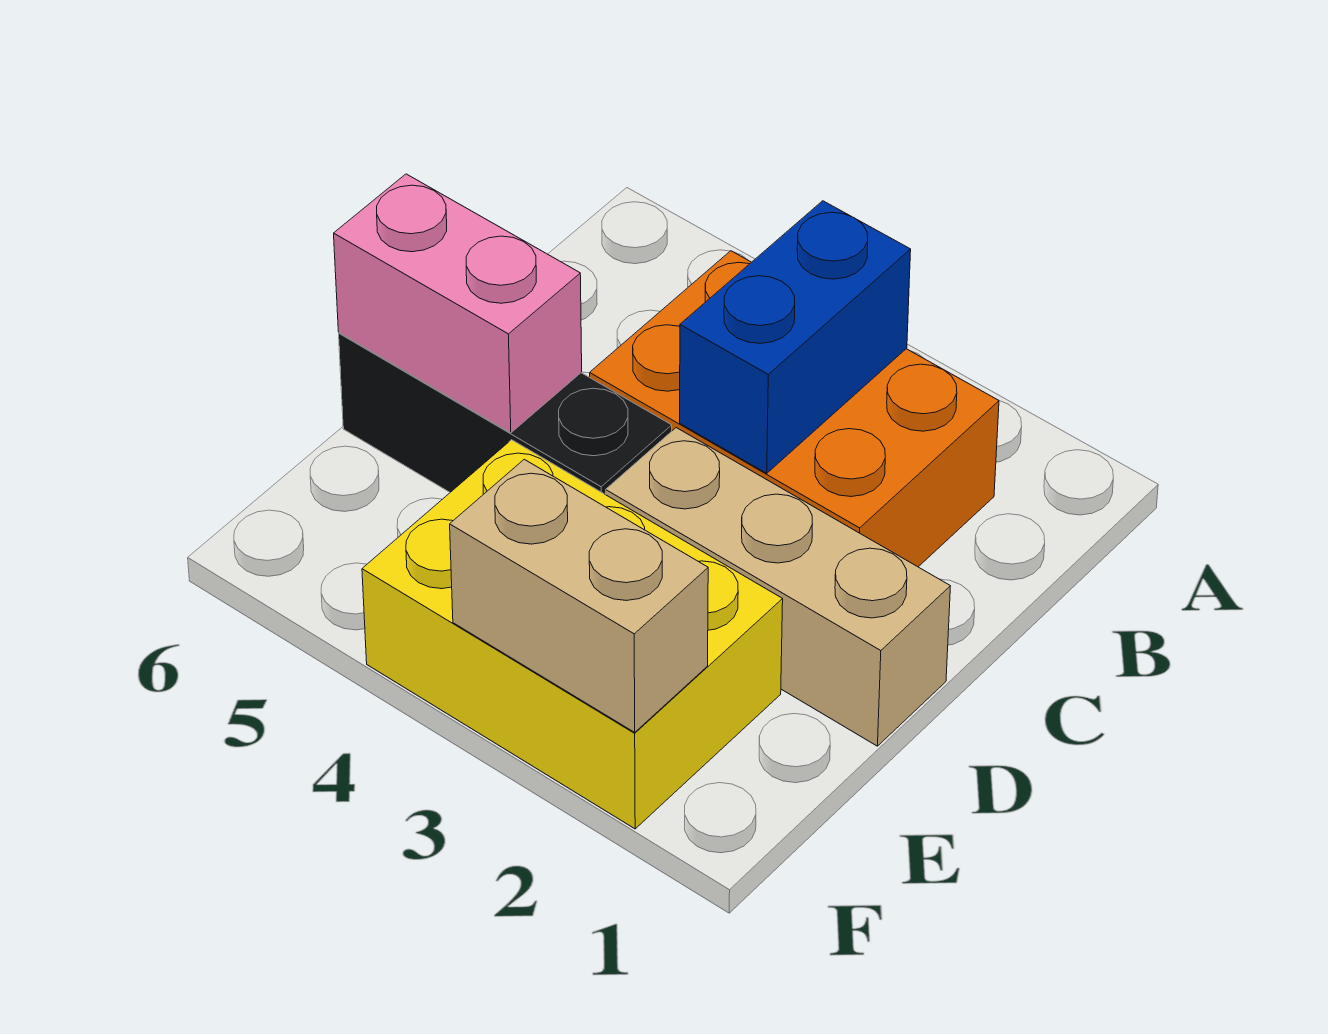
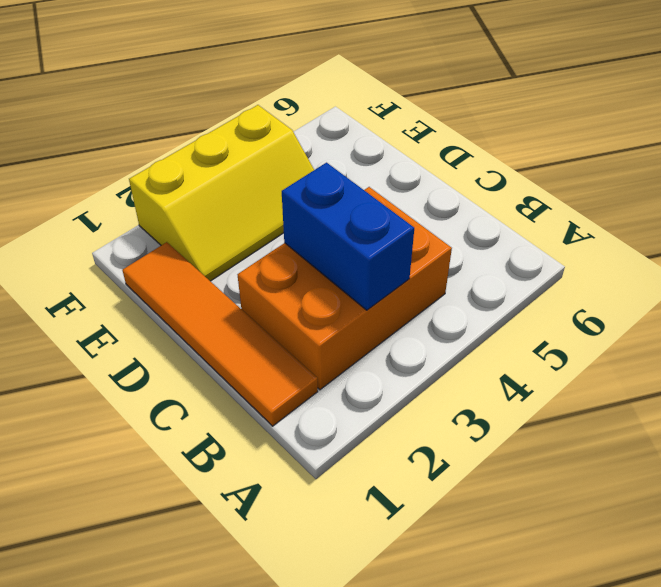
orange tile B1:E1 level 1 -> tan brick D1:D3 level 1
yellow slope E2:F4 level 1 top F -> yellow brick E2:F4 level 1
none -> black brick D4:D6 level 1
none -> pink brick D5:D6 level 2

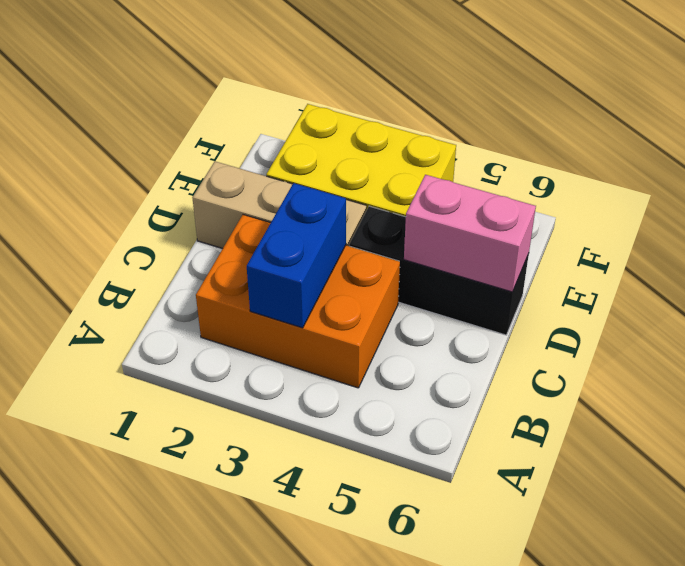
none -> tan brick F2:F3 level 2

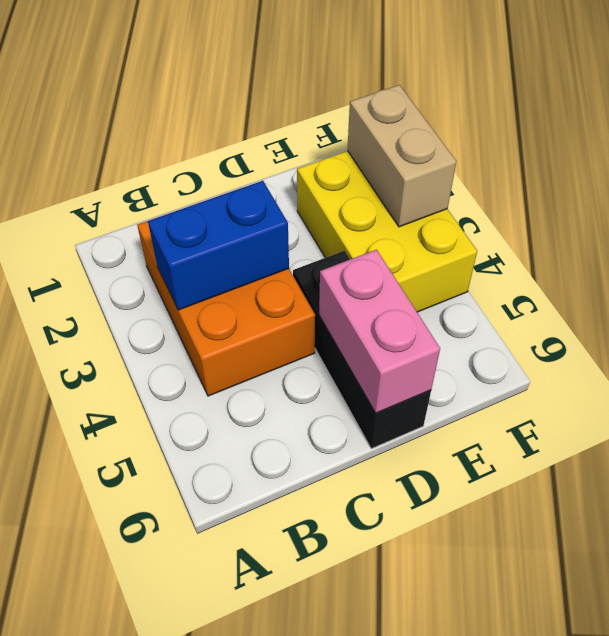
none -> tan brick D1:D3 level 1

